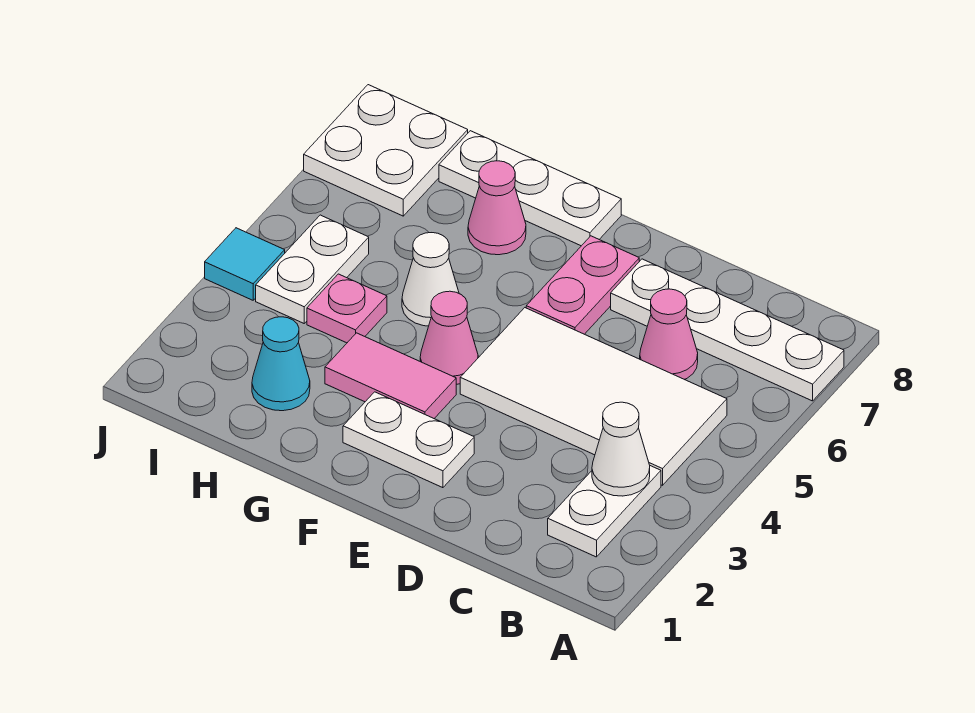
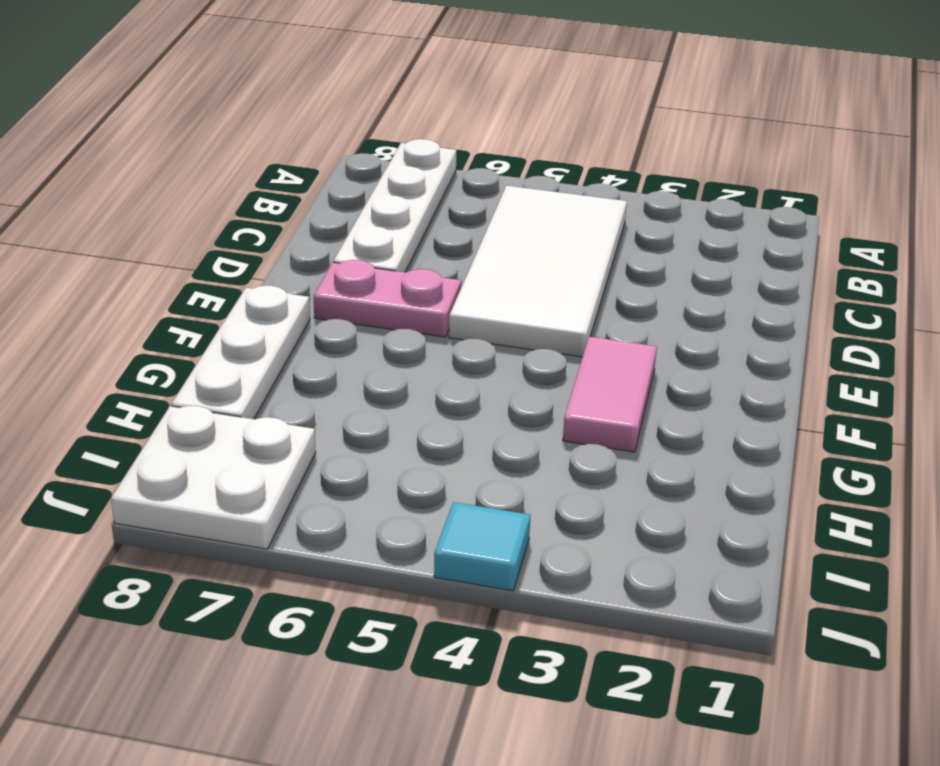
none -> white plate B2:B3 level 1
none -> pink cone C6 level 1
none -> white plate E2:F2 level 1

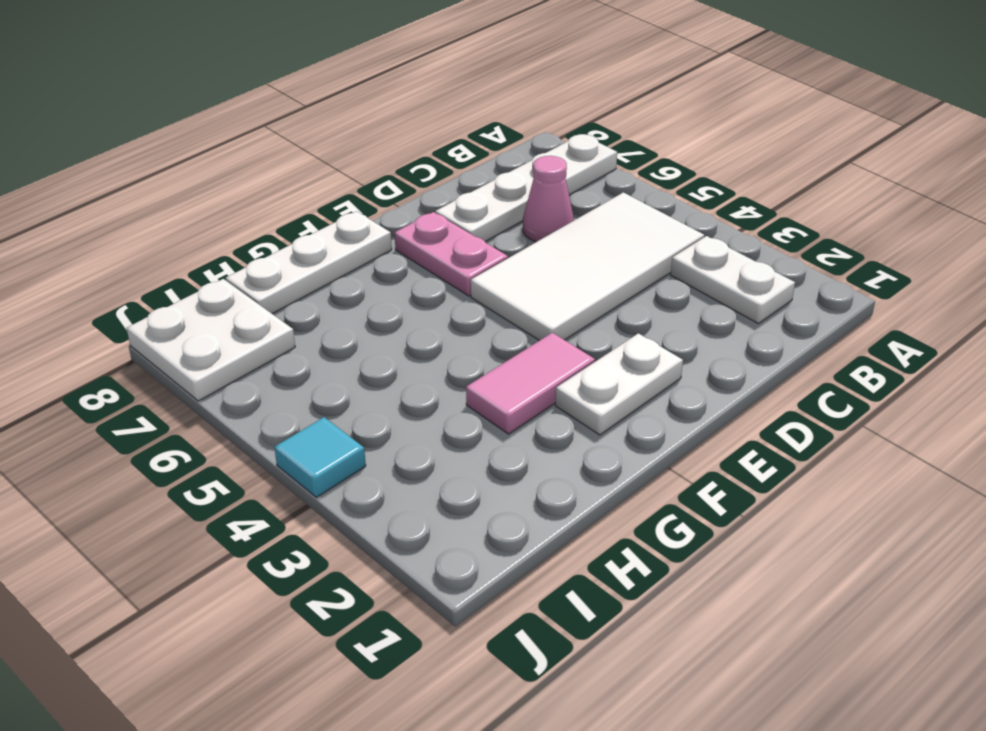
none -> pink cone F4 level 1
none -> white cone G5 level 1
none -> pink cone G7 level 1

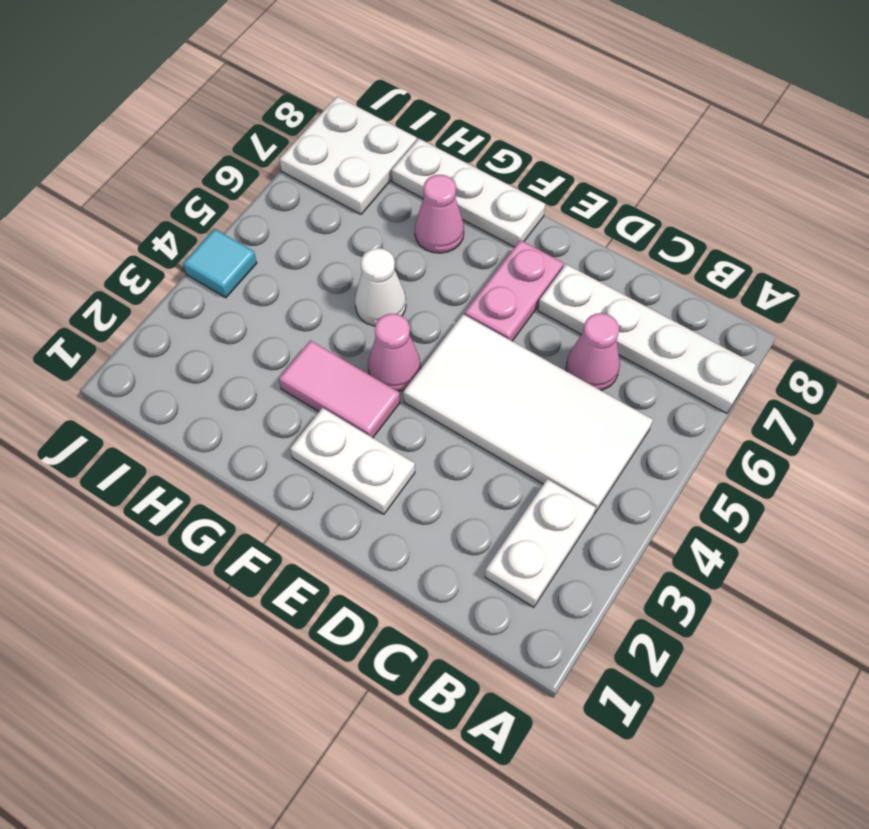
none -> cyan cone H2 level 1
none -> pink plate H4 level 1
none -> white plate I4:I5 level 1

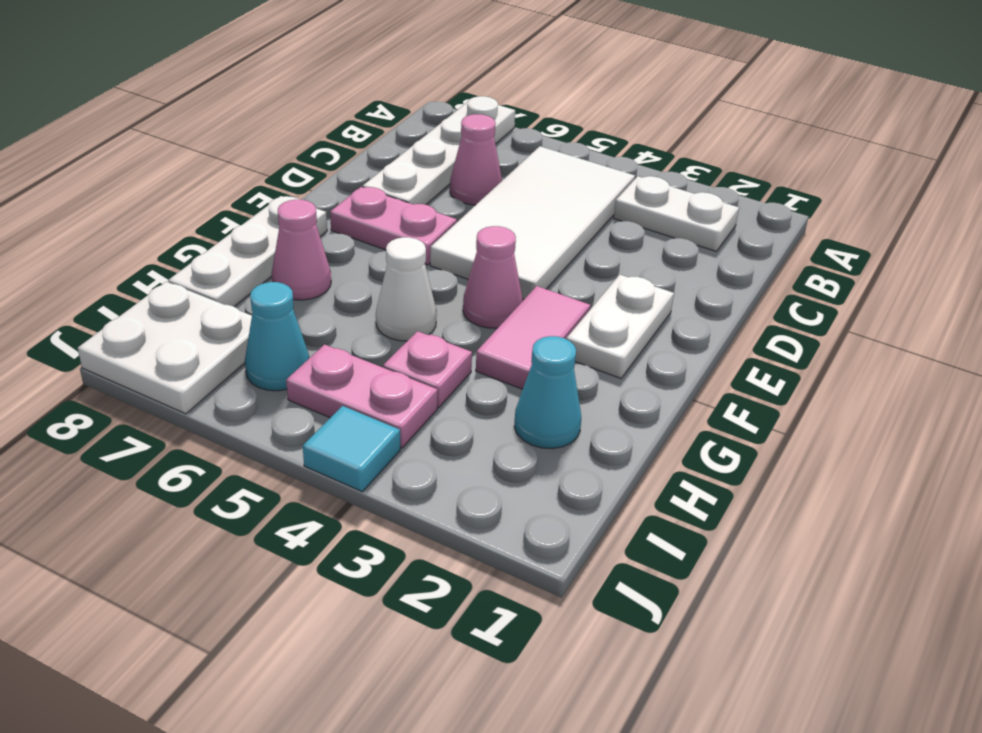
pink plate I4:I5 level 1 -> white plate I4:I5 level 1
cyan cone I6 level 1 -> none
none -> white cone B3 level 2

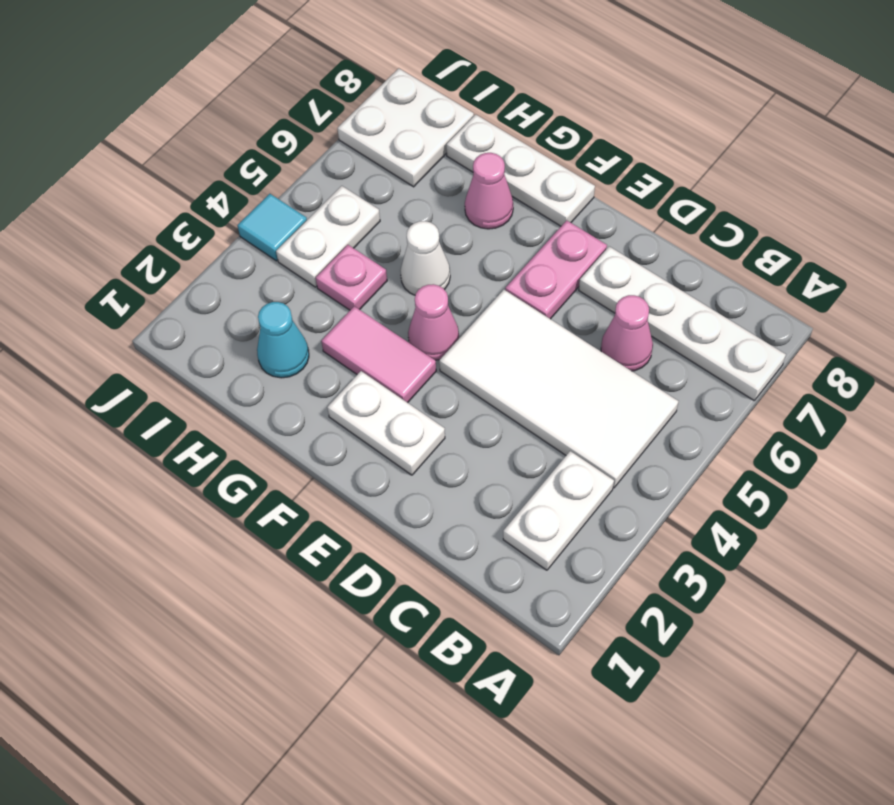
none -> white cone B3 level 2

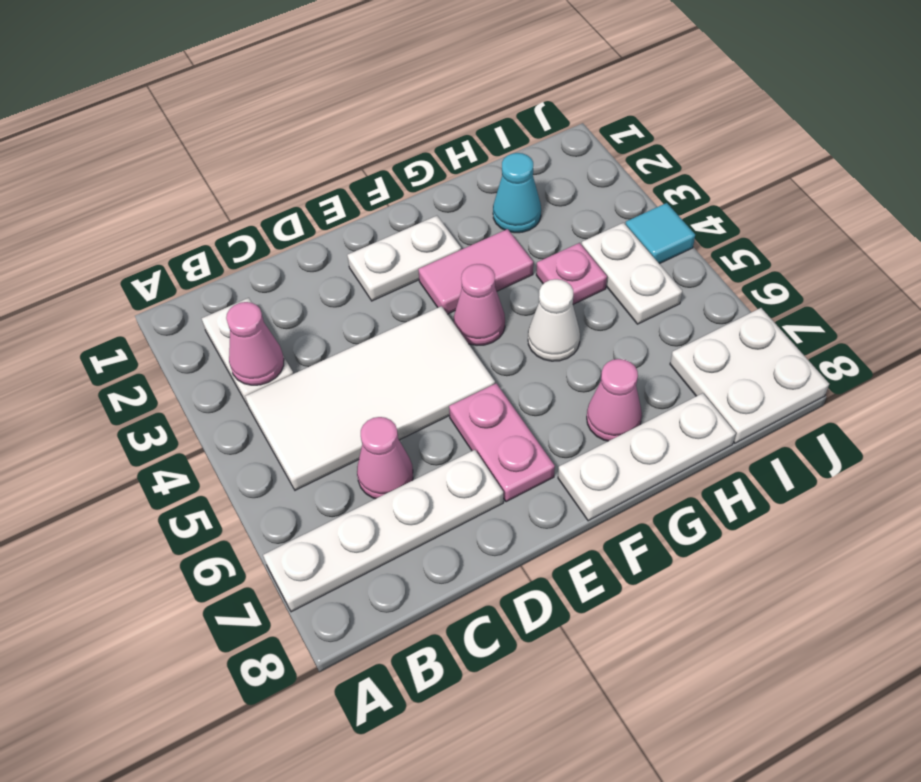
pink cone B3 level 2 -> white cone B3 level 2

